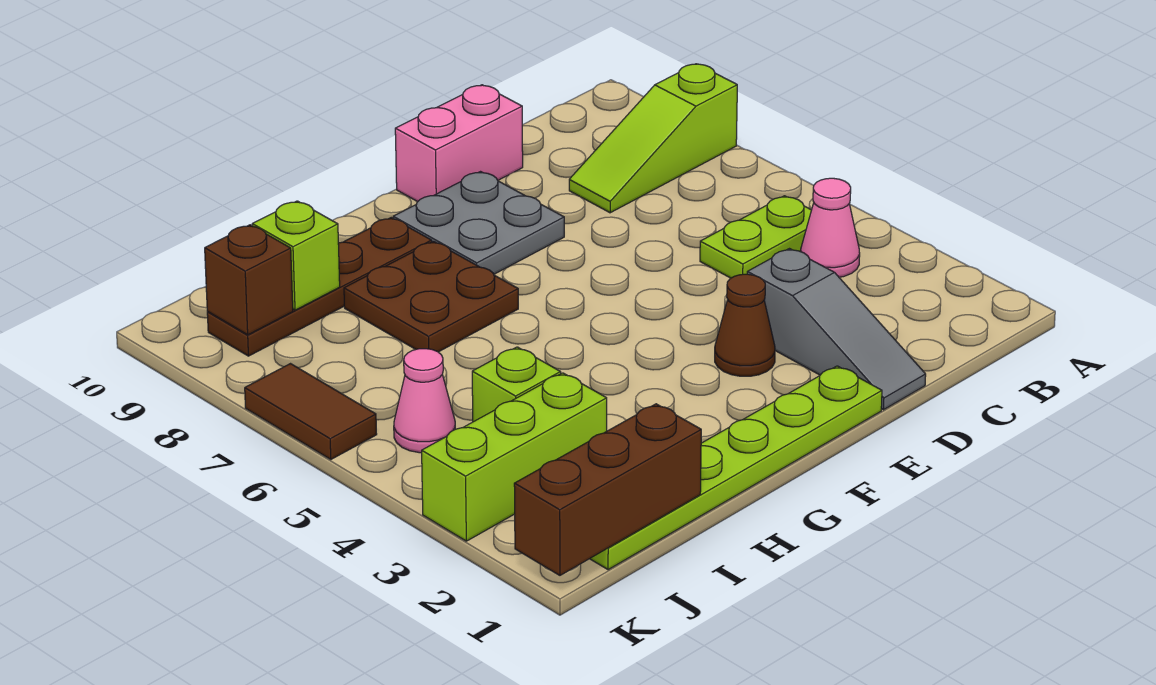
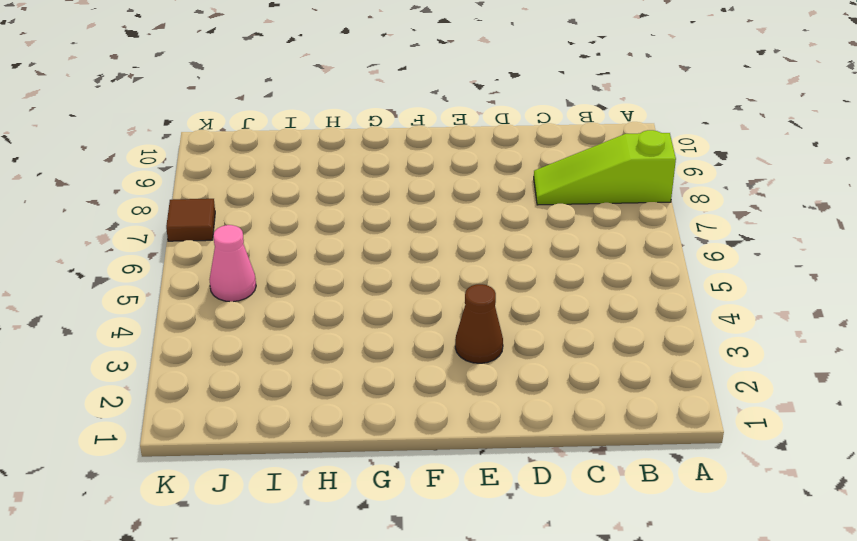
brown tile K7 level 1 -> brown tile K6:K7 level 1
none -> pink cone B4 level 1
none -> lime plate B5:C5 level 1
none -> grey slope D1:D3 level 1 top 3

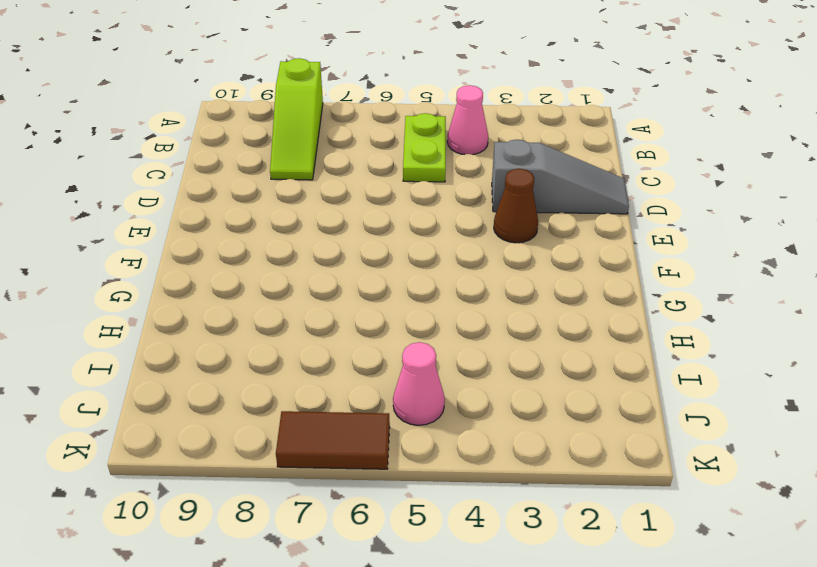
none -> pink brick D10:E10 level 1
none -> lime plate E1:J1 level 1
none -> grey plate E8:F9 level 1

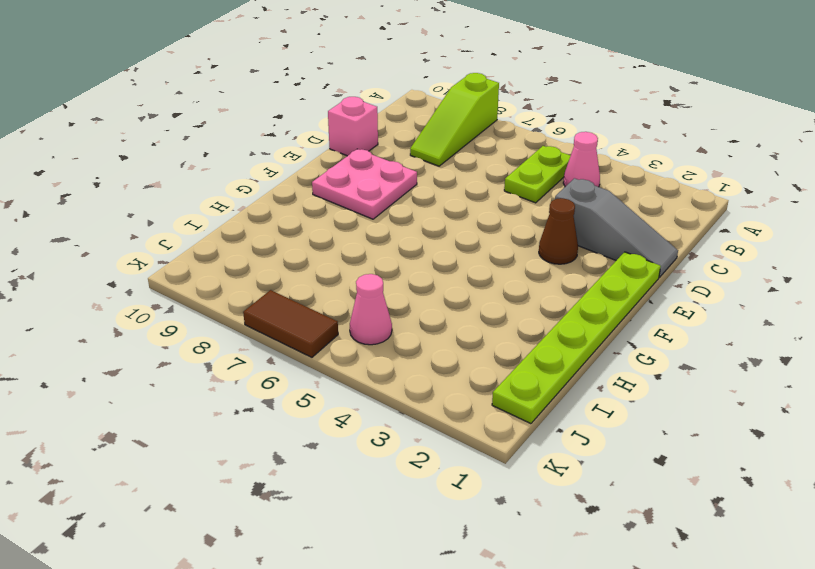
pink brick D10 level 1 -> pink brick D10:E10 level 1
pink plate E8:F9 level 1 -> grey plate E8:F9 level 1
none -> brown plate G7:H8 level 1
none -> brown plate G9:J9 level 1
none -> lime brick I3:K3 level 1

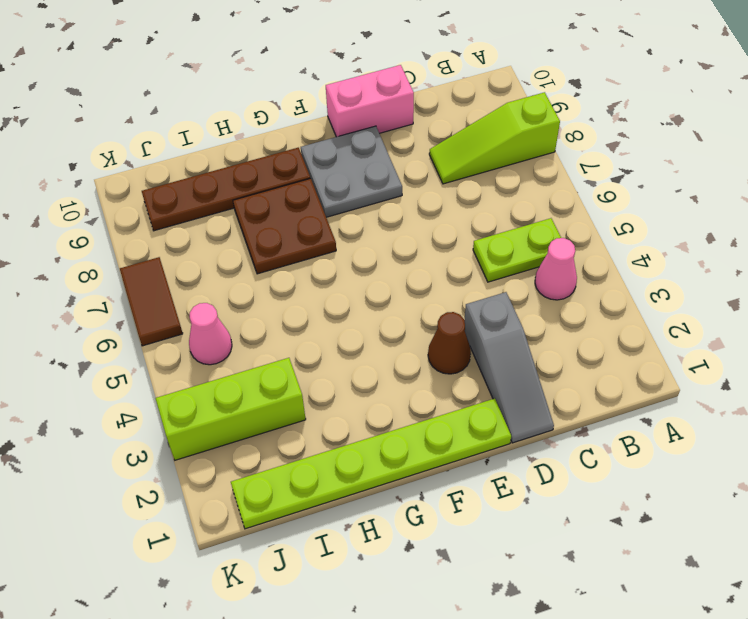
none -> lime brick I4 level 1
none -> brown brick I1:K1 level 2
none -> lime brick I9 level 2

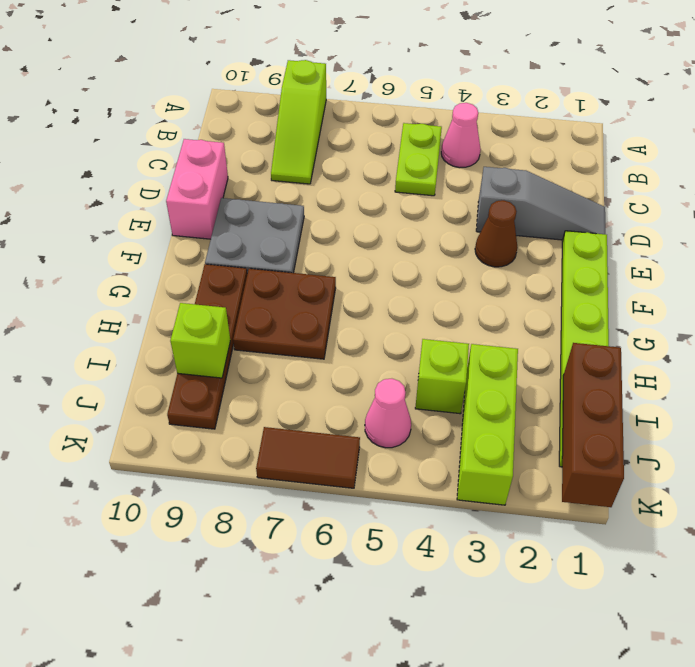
none -> brown brick J9 level 2

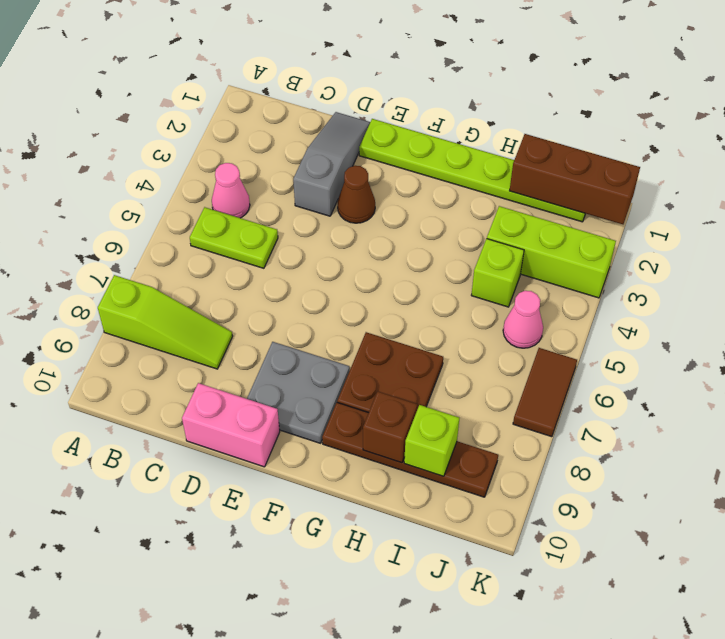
brown brick H9 level 2 -> brown brick J9 level 2

